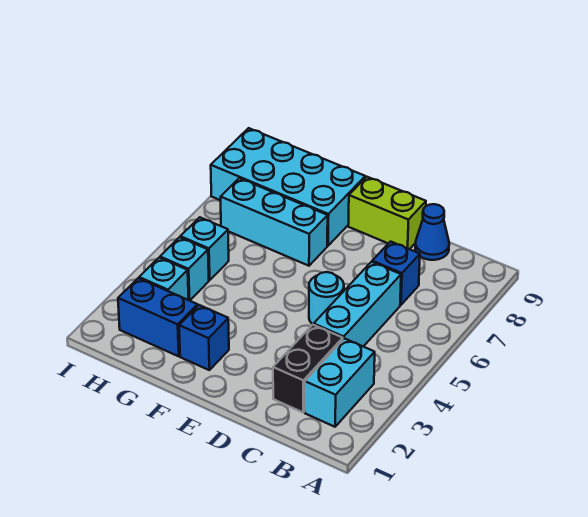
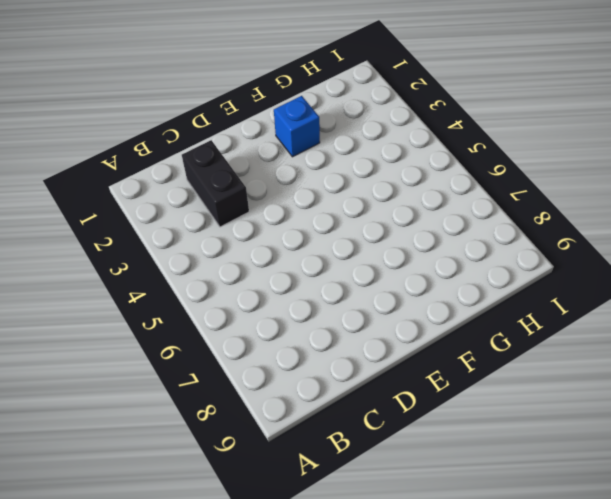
none -> cyan brick B2:B3 level 1
none -> cyan brick C4:C6 level 1
none -> blue brick C7 level 1

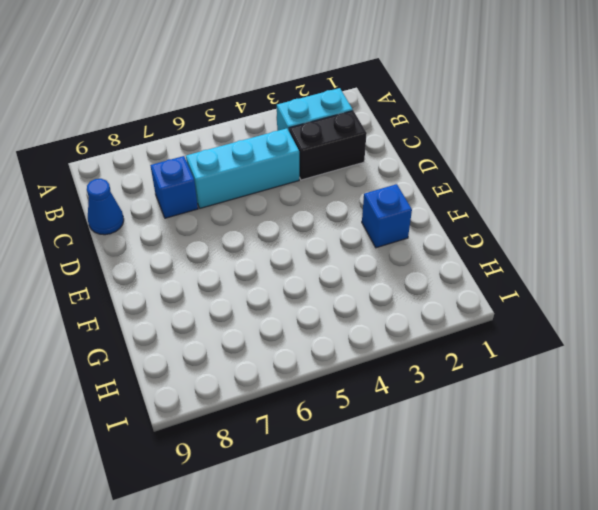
none -> cyan round brick D5 level 1
none -> lime brick D9:E9 level 1
none -> cyan brick F7:H7 level 1

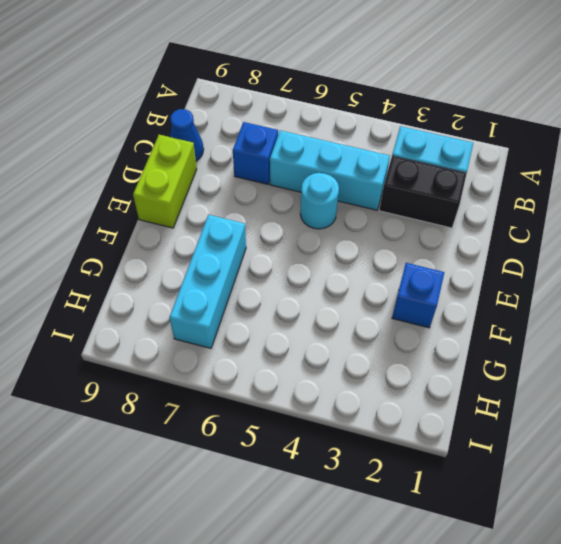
none -> cyan brick F8:I9 level 1
none -> blue brick G2:H2 level 1
none -> cyan brick H3 level 1

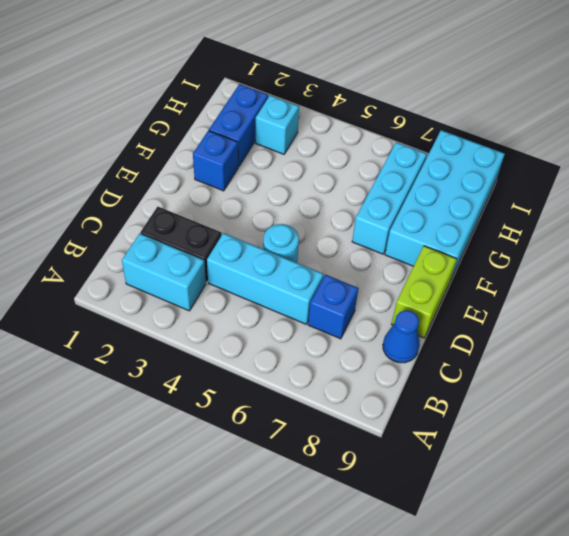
none -> cyan brick H4 level 1
none -> cyan brick H5 level 1

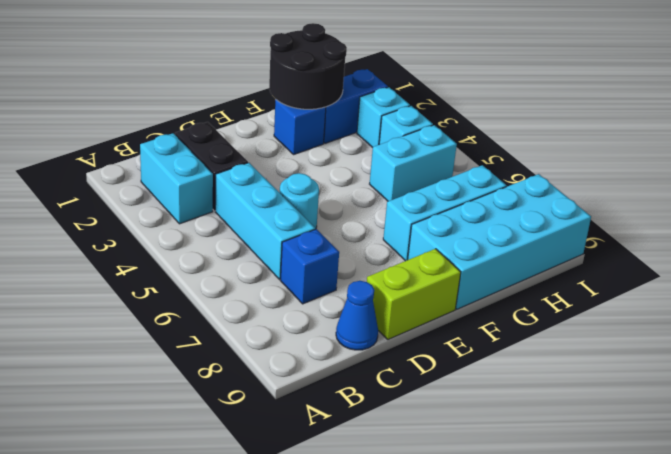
black round brick F1:G2 level 2 -> none
cyan brick G5:H5 level 1 -> cyan brick H5 level 1

